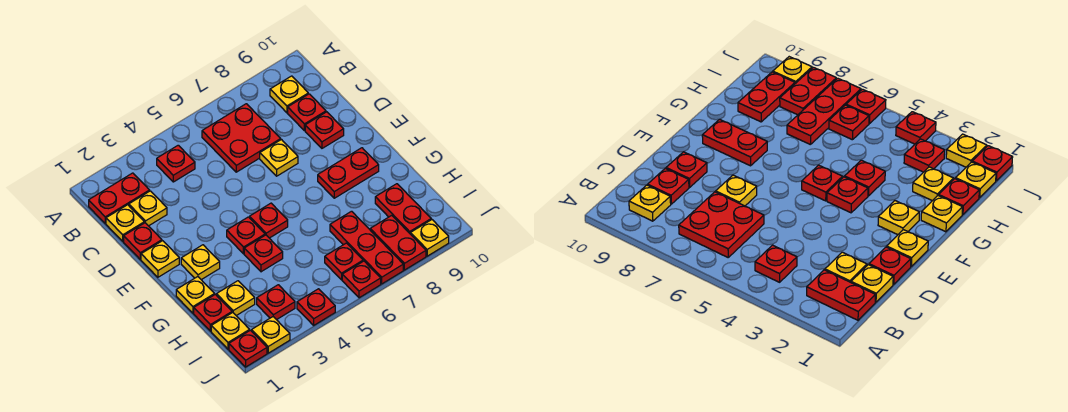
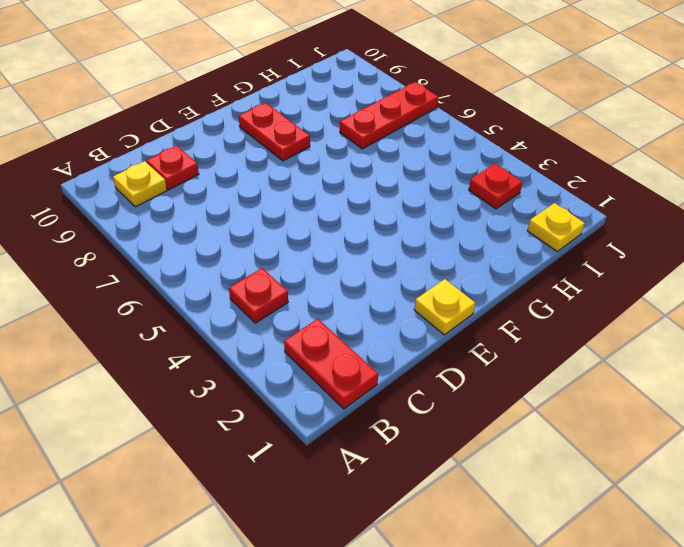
none -> red plate B6:C7 level 1
none -> yellow plate C1 level 1
none -> yellow plate C2 level 1
none -> red plate D1 level 1

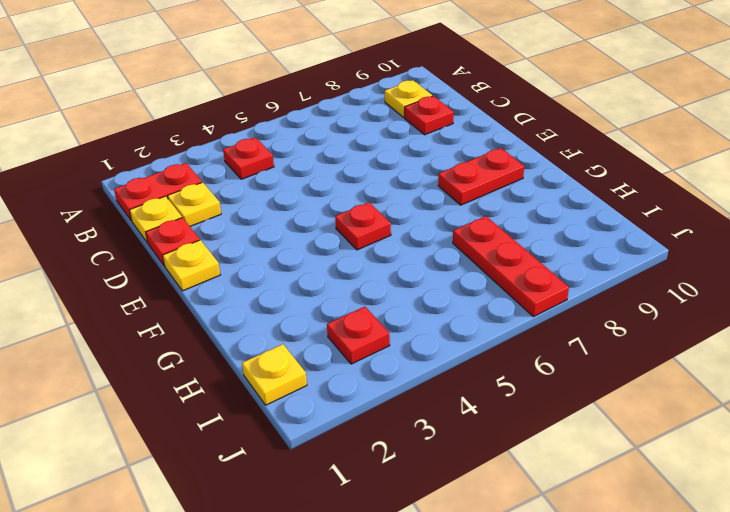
none -> red plate B6:C7 level 1
none -> yellow plate D7 level 1
none -> red plate D9 level 1
none -> yellow plate F2 level 1

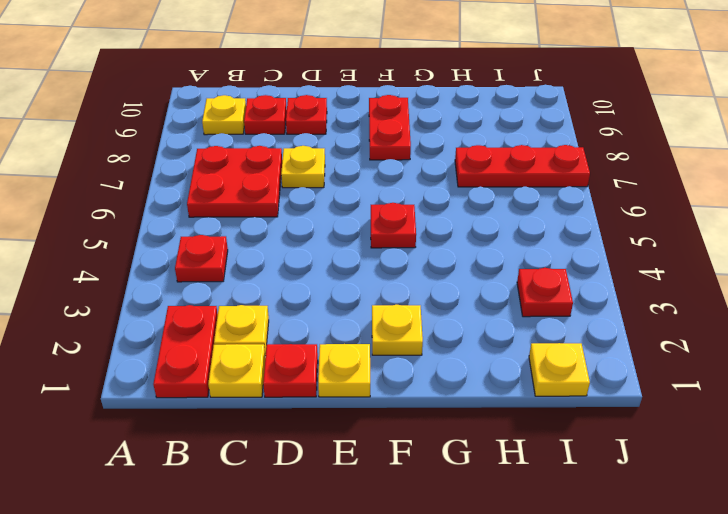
none -> red plate F4 level 1
none -> yellow plate G1 level 1
none -> red plate G4 level 1
none -> red plate H1 level 1

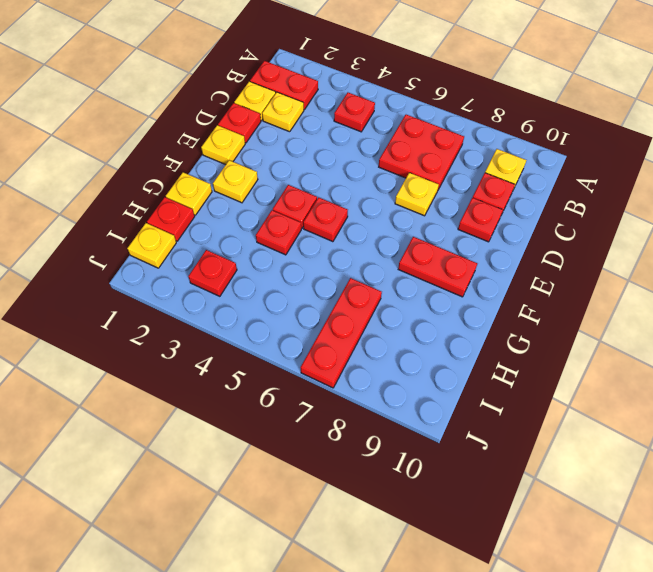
none -> yellow plate H2 level 1
none -> red plate H9:I9 level 1
none -> red plate I6 level 1
none -> red plate I8:J8 level 1

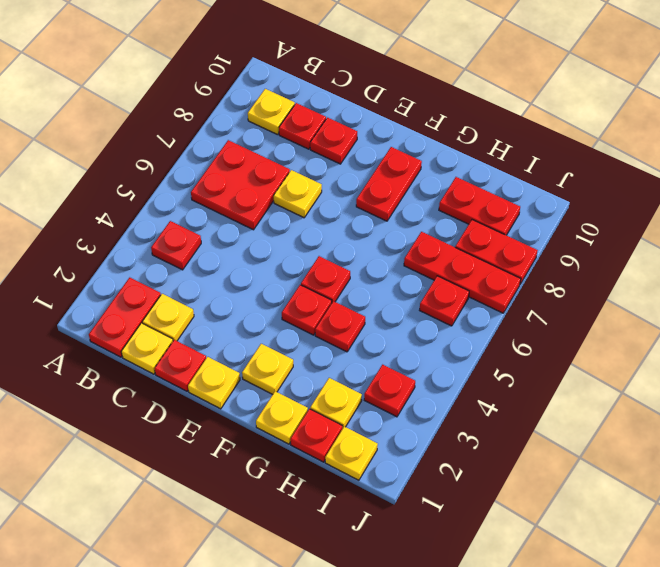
none -> red plate J1 level 1
none -> yellow plate J2 level 1
none -> red plate J4 level 1
none -> red plate J6 level 1

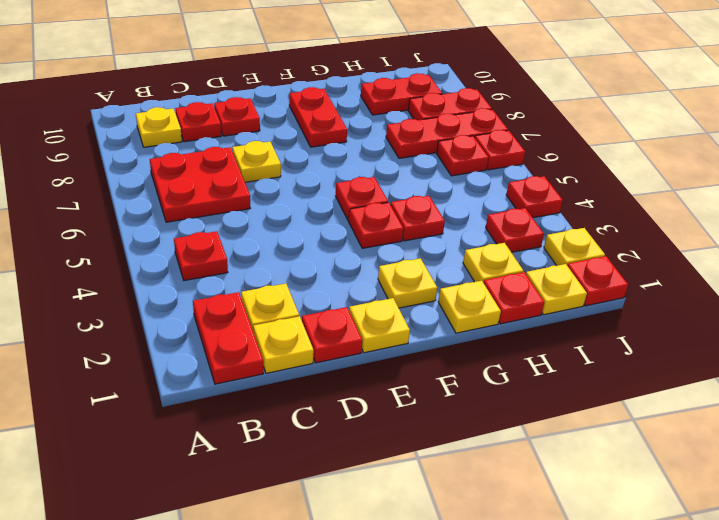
none -> yellow plate J9 level 1

